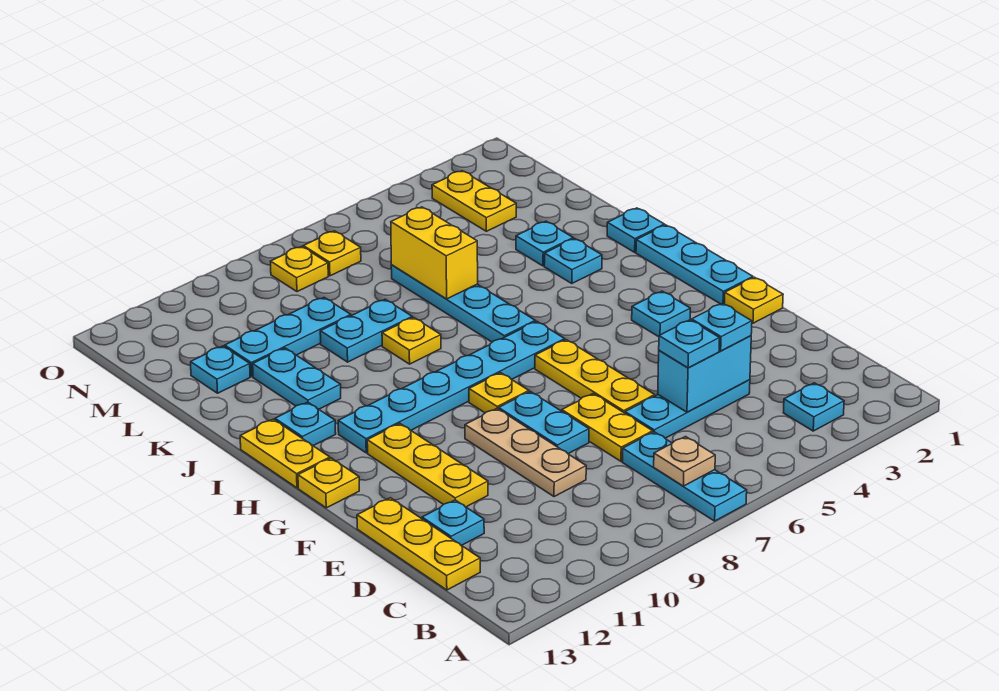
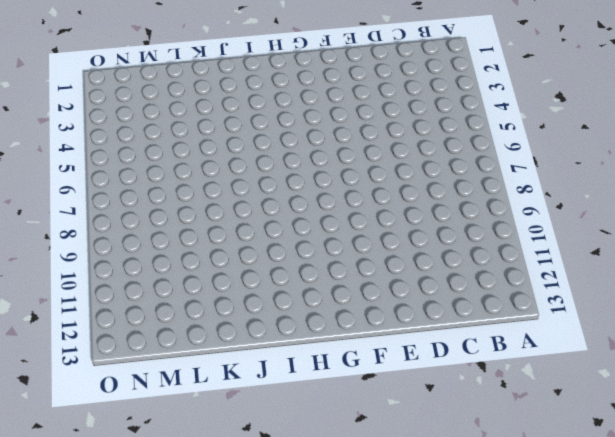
none -> cyan plate A7:C7 level 1
none -> cyan plate B3 level 1
none -> yellow plate C13:E13 level 1
none -> cyan plate D4:D6 level 1

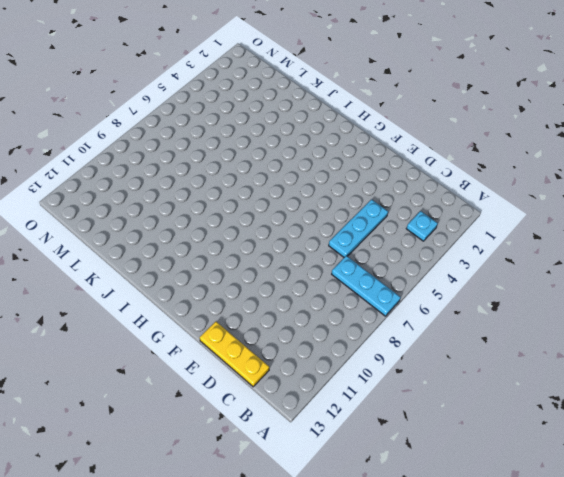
none -> yellow plate D7:E7 level 1
none -> tan plate D9:F9 level 1
none -> cyan plate D12 level 1
none -> yellow plate E6:G6 level 1

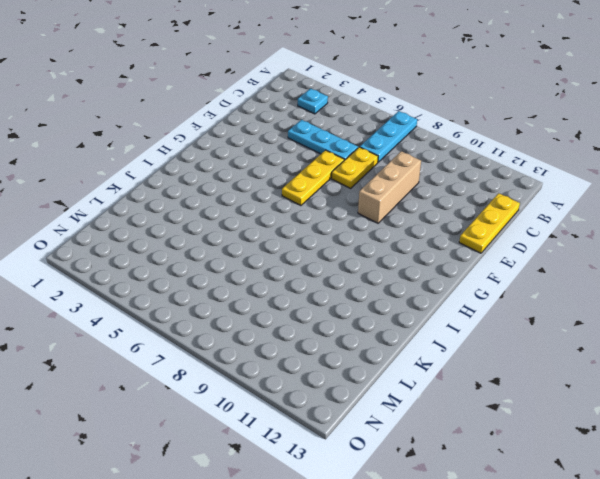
tan brick D9:F9 level 1 -> tan plate D9:F9 level 1
none -> cyan plate D12 level 1
none -> cyan plate E8:F8 level 1
none -> yellow plate E11:G11 level 1
none -> yellow plate F1 level 1

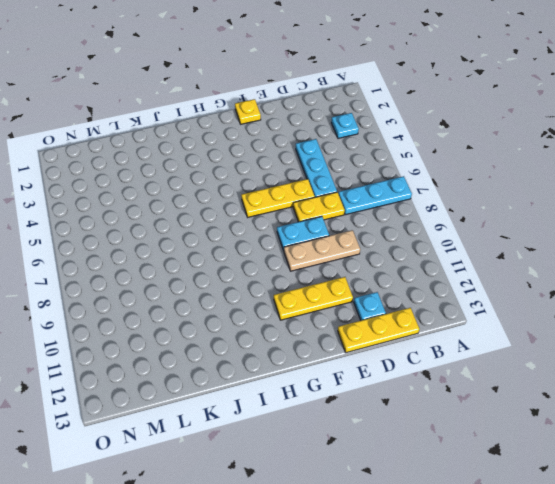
none -> cyan plate G1:I1 level 1
none -> cyan plate G3 level 1
none -> yellow plate G8 level 1
none -> yellow plate G13 level 1

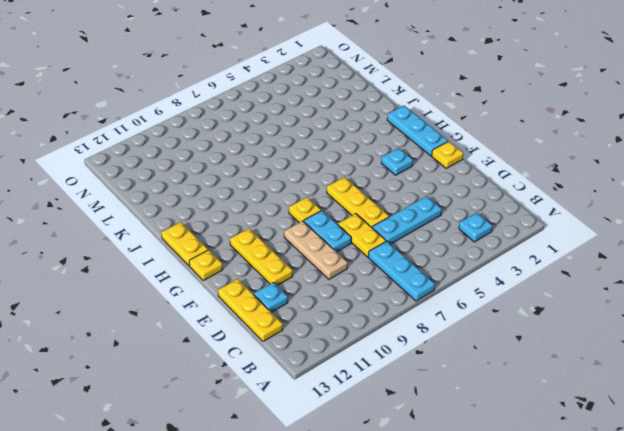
none -> cyan plate H6:H11 level 1
none -> cyan plate I6:L6 level 1
none -> cyan plate I12 level 1
none -> cyan plate J1 level 1

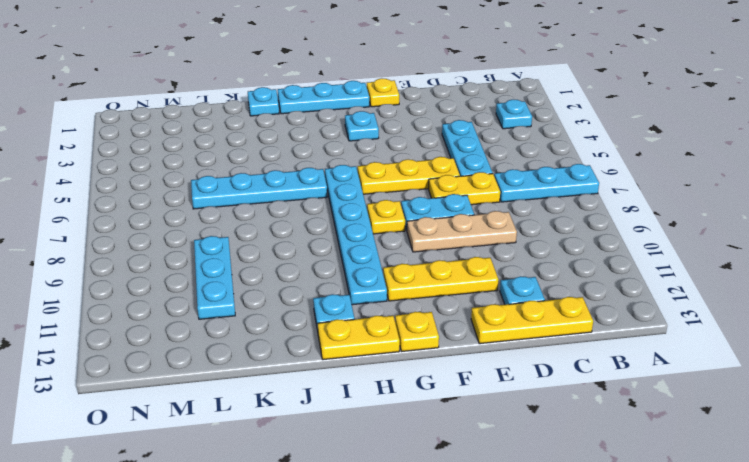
none -> cyan plate J3 level 1
none -> yellow plate J8 level 1
none -> cyan plate J11:K11 level 1
none -> cyan plate K3 level 1

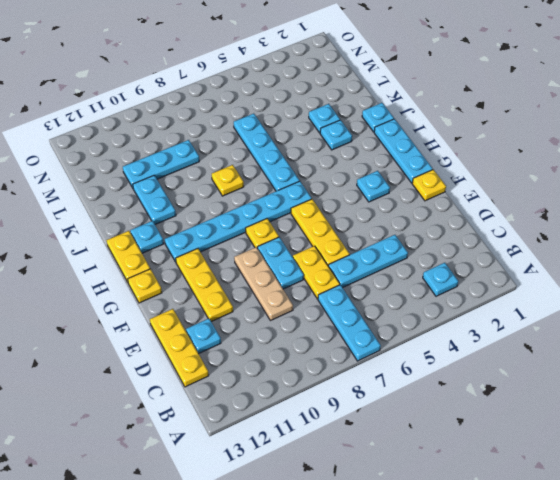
none -> cyan plate K8:K9 level 1
none -> cyan plate L12 level 1
none -> yellow plate M3:N3 level 1
none -> yellow plate N7 level 1

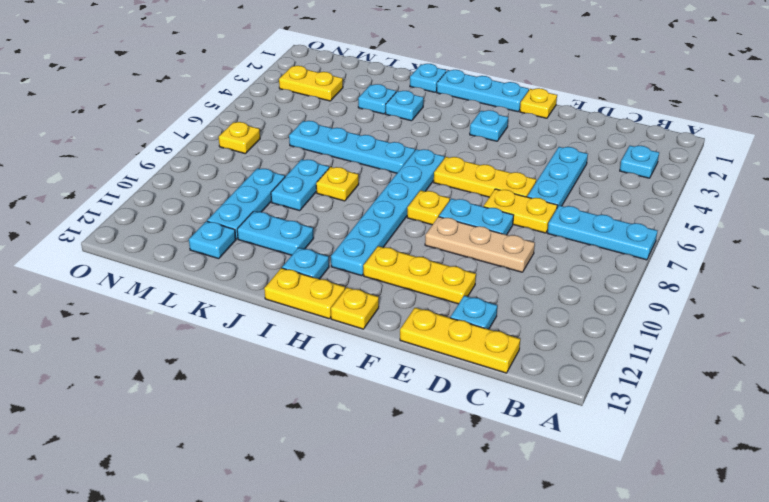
none -> yellow plate N8 level 1
none -> tan plate B7 level 2
none -> cyan brick D4:D5 level 2
none -> yellow brick K6:L6 level 2

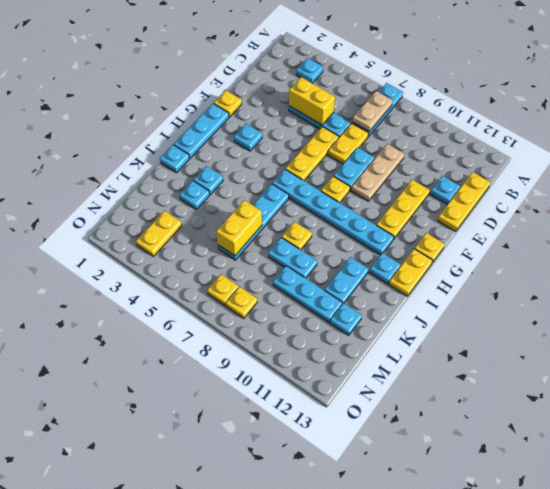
tan plate B7:C7 level 2 -> tan plate B7 level 2
yellow brick D4:D5 level 2 -> cyan brick D4:D5 level 2
none -> cyan plate D4 level 3
none -> cyan plate D5 level 3

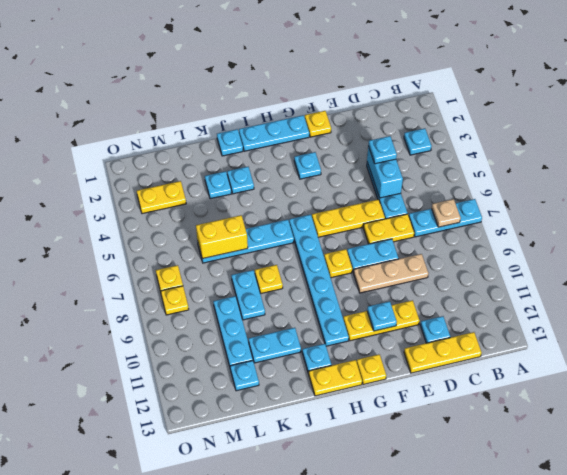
cyan plate F11 level 2 -> cyan plate D5 level 3

